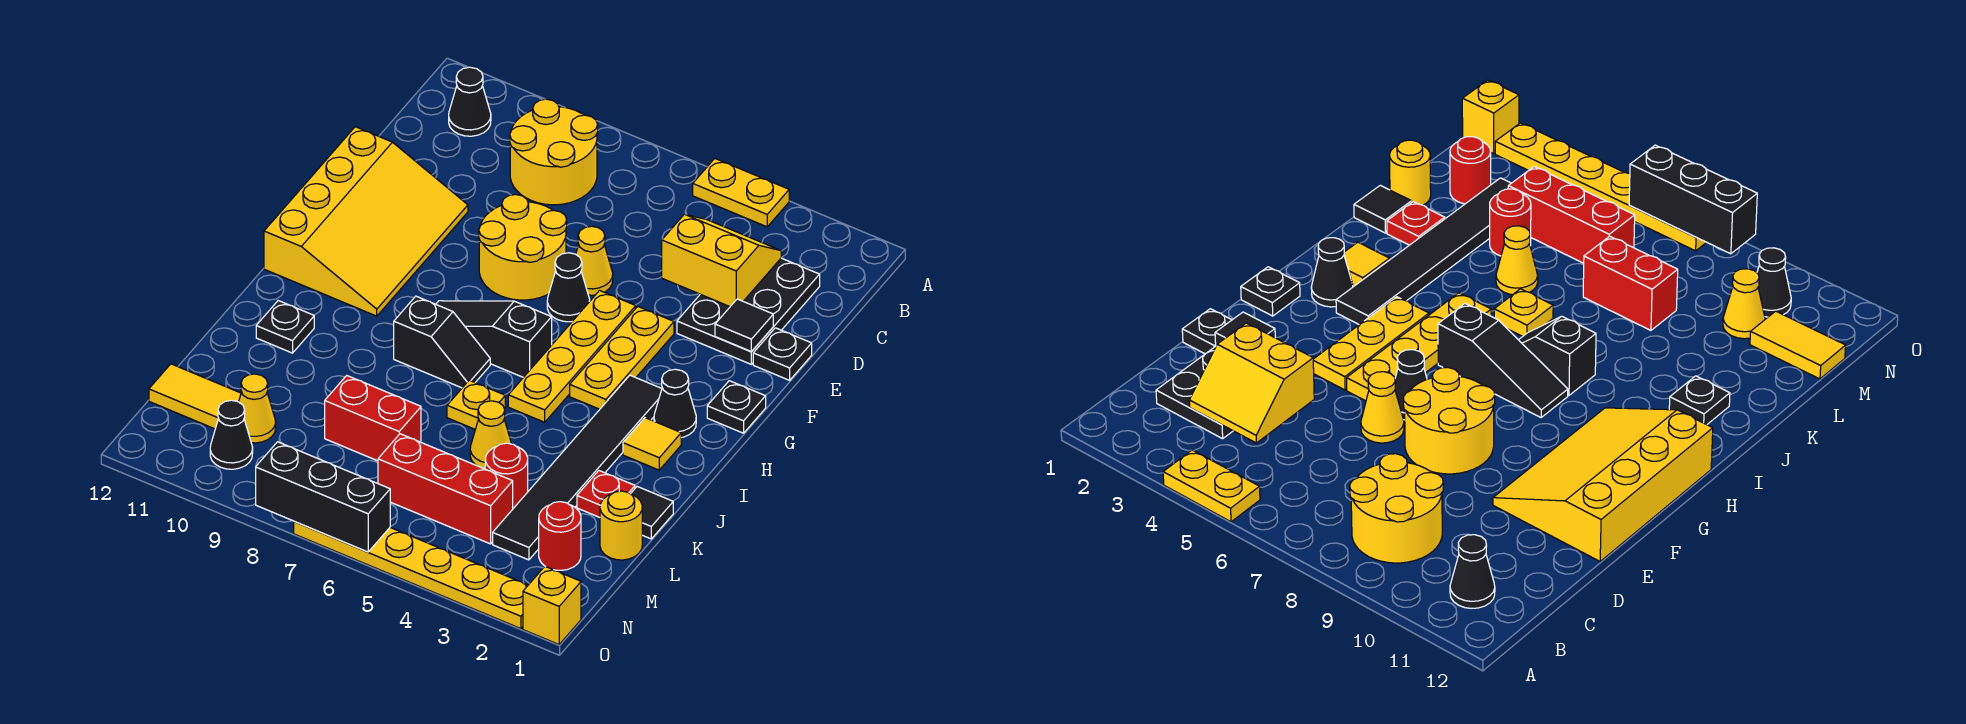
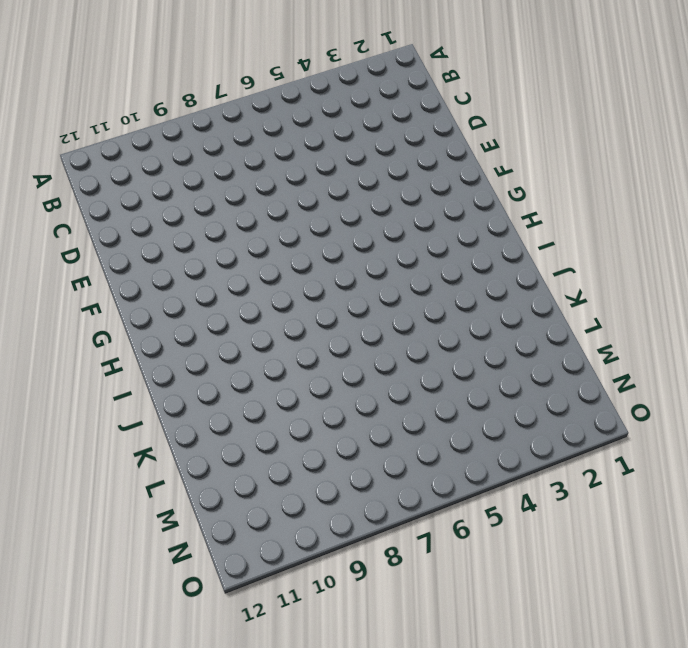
none -> yellow plate A4:A5 level 1
none -> yellow round brick B8:C9 level 1
none -> black cone B11 level 1
none -> black plate C2:E3 level 1

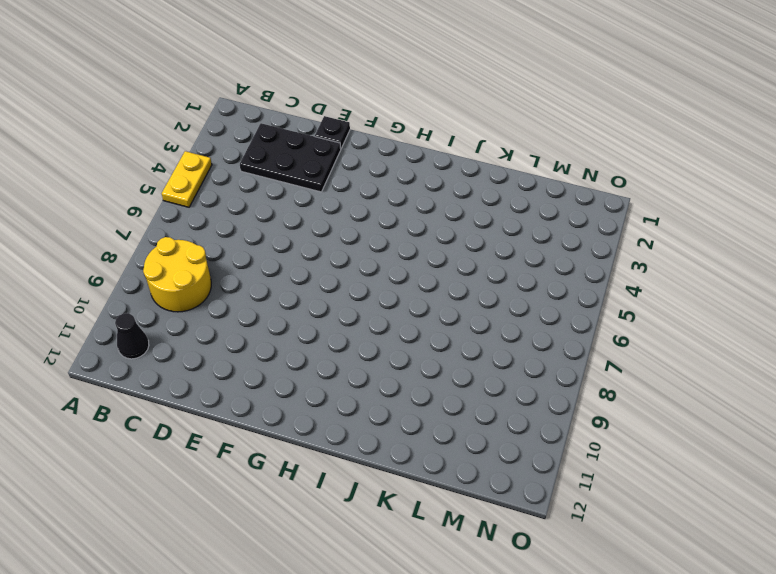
none -> yellow cone E6 level 1
none -> yellow round brick E7:F8 level 1
none -> yellow slope E10:H12 level 1 top 12
none -> yellow plate F4:H4 level 1

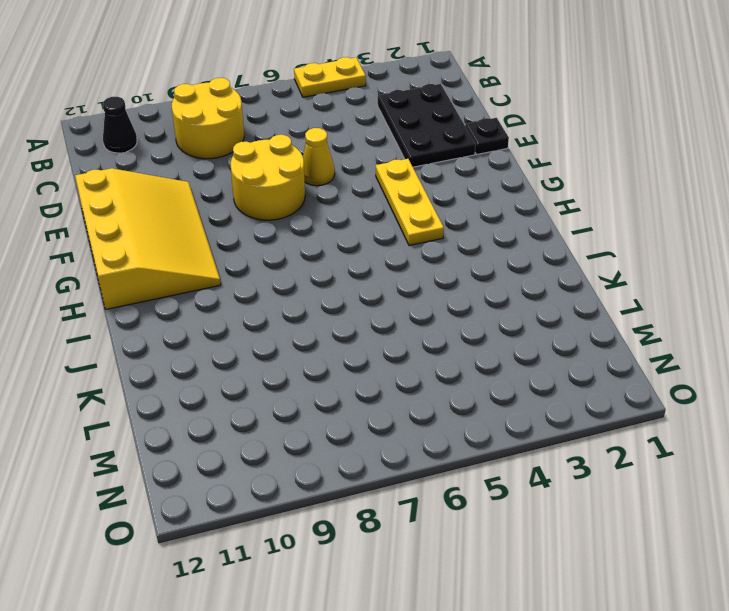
none -> yellow plate F5:I5 level 1
none -> black cone F6 level 1
none -> black plate G1 level 1
none -> black cone H2 level 1

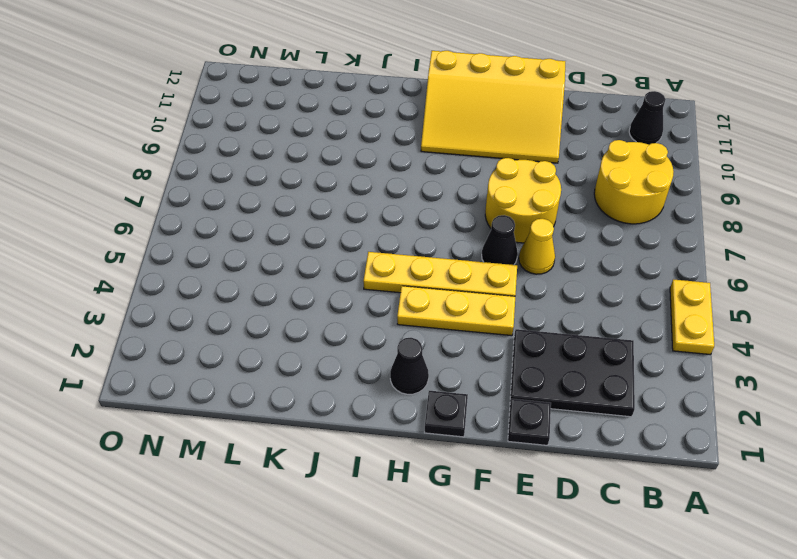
none -> black tile H3:M3 level 1
none -> black slope H6:H8 level 1 top 6
none -> yellow tile I2 level 1
none -> black slope I7:I8 level 1 top 8

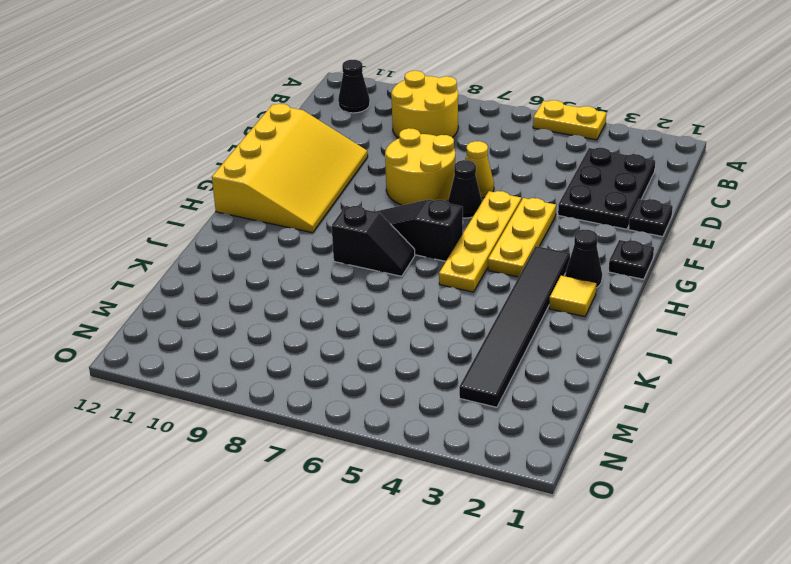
none -> yellow plate J6 level 1
none -> black plate J11 level 1
none -> black tile K1 level 1
none -> red plate K2 level 1

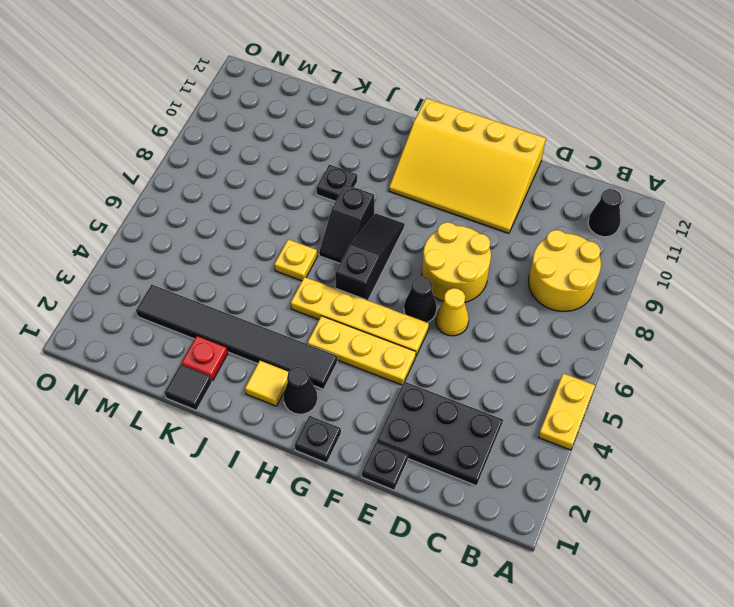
black plate J9 level 1 -> black plate J11 level 1
none -> yellow cone K5 level 1
none -> yellow round brick L1 level 1
none -> red round brick L4 level 1
none -> red brick L7:L8 level 1

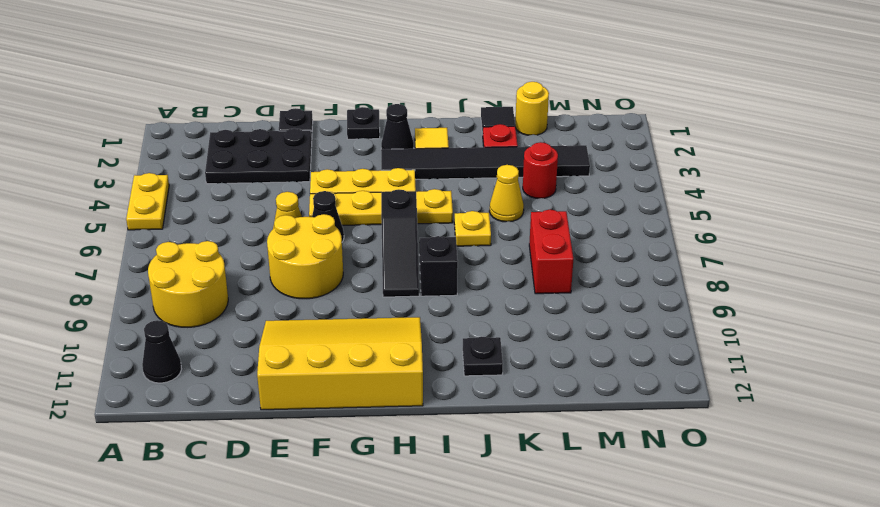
none -> red round brick M2 level 1
none -> red brick M4:M6 level 1
none -> yellow cone M10 level 1
none -> yellow tile M11:M12 level 1

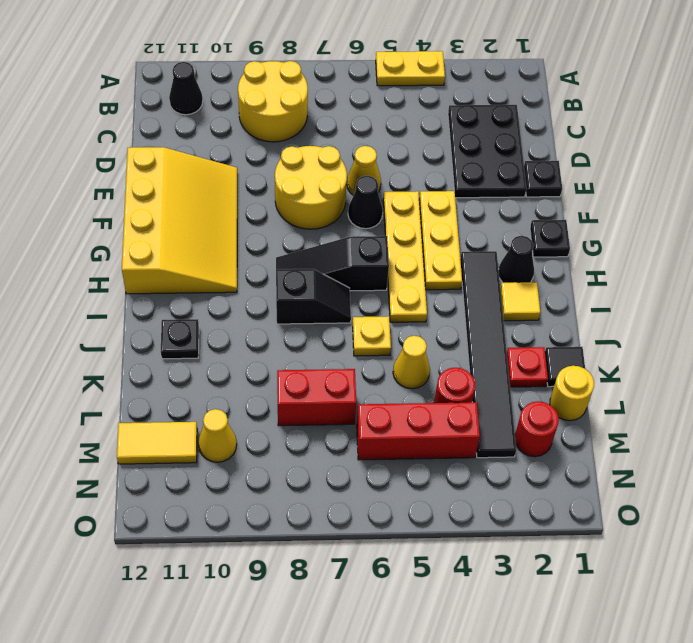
none -> black cone N10 level 1
none -> yellow brick O1 level 1
none -> yellow plate O2:O7 level 1
none -> yellow slope C3:D4 level 2 top D

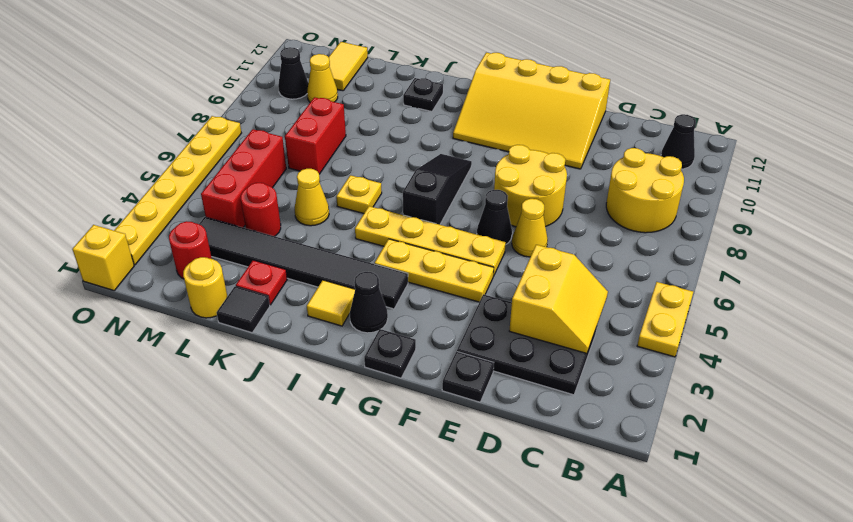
none -> black slope I7:I8 level 1 top 8
none -> black tile E2 level 2
none -> black brick O6:O8 level 2

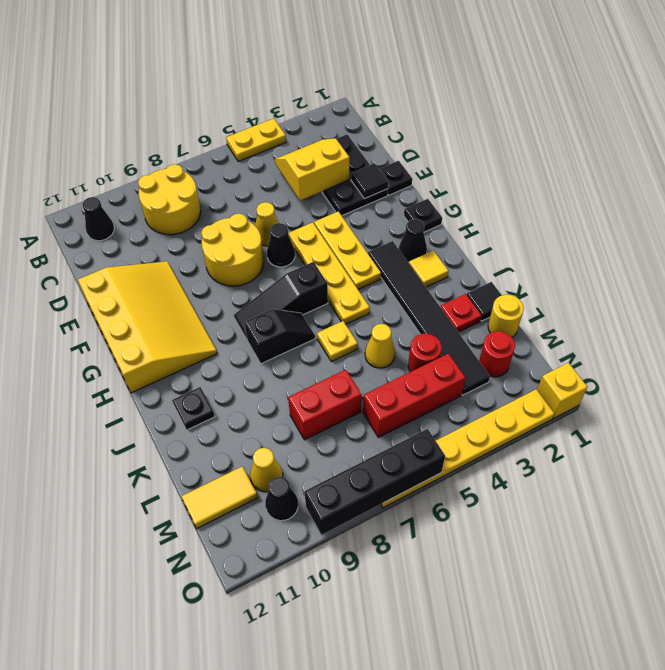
black brick O6:O9 level 2 -> black brick O6:O8 level 2

